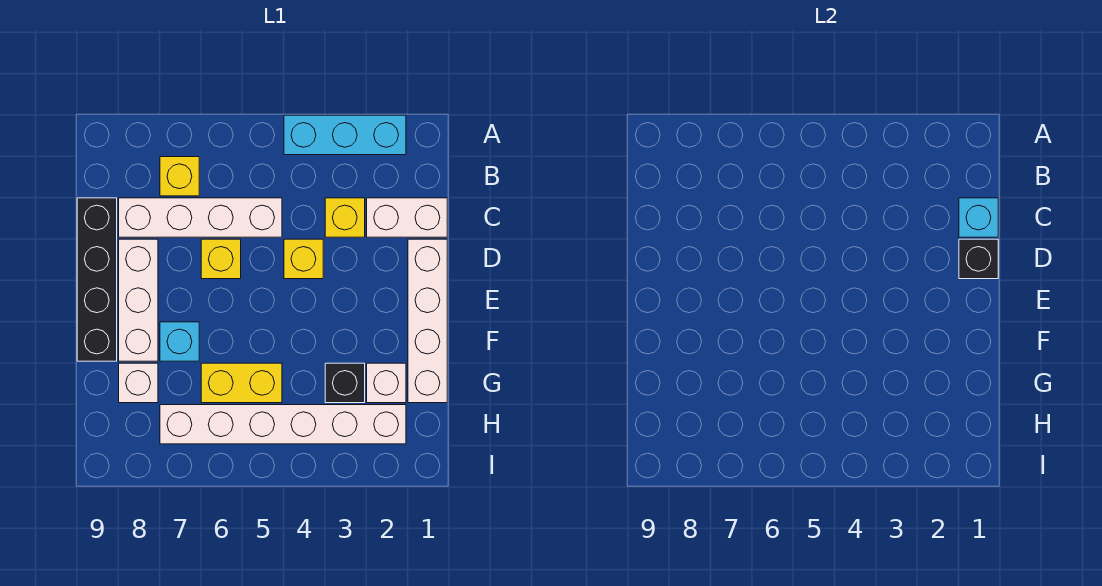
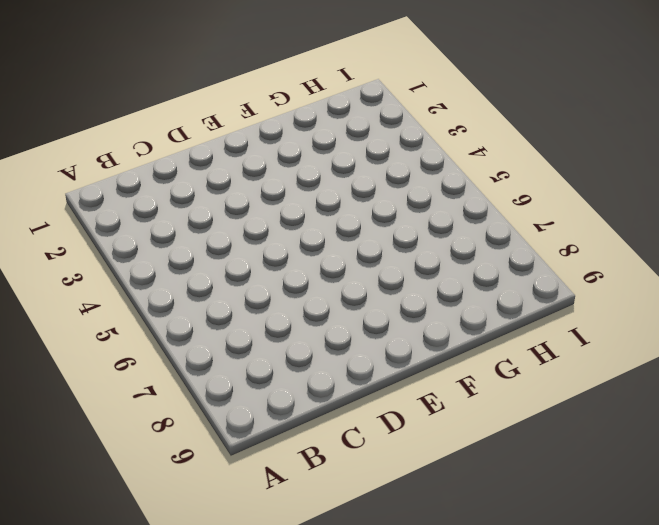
none -> cyan brick A2:A4 level 1
none -> yellow brick B7 level 1
none -> white brick C1:C2 level 1

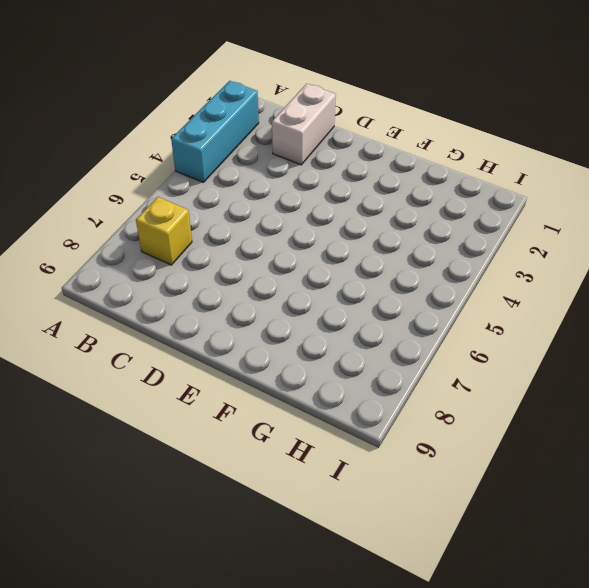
none -> yellow brick C3 level 1
none -> white brick C5:C8 level 1
none -> black brick C9:F9 level 1

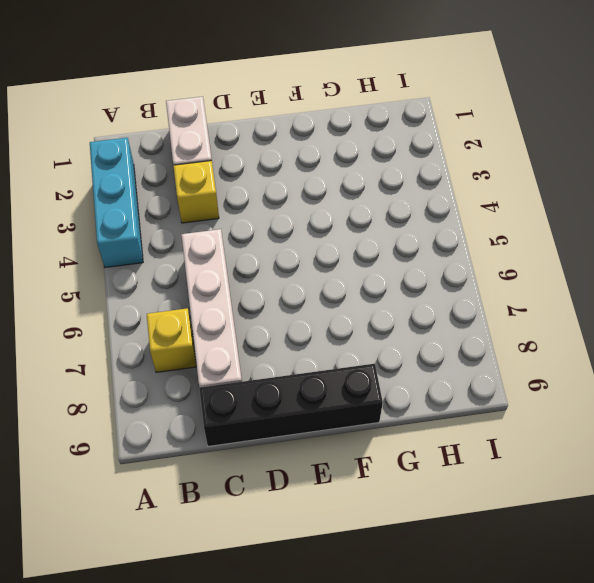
none -> white brick D1:G1 level 1
none -> yellow brick D4 level 1
none -> yellow brick D6 level 1

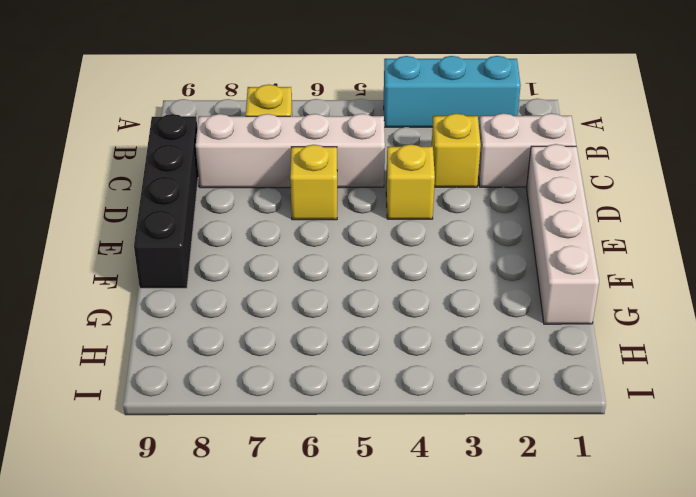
none -> white brick D8:F8 level 1
none -> cyan brick F7 level 1
none -> white brick G2 level 1

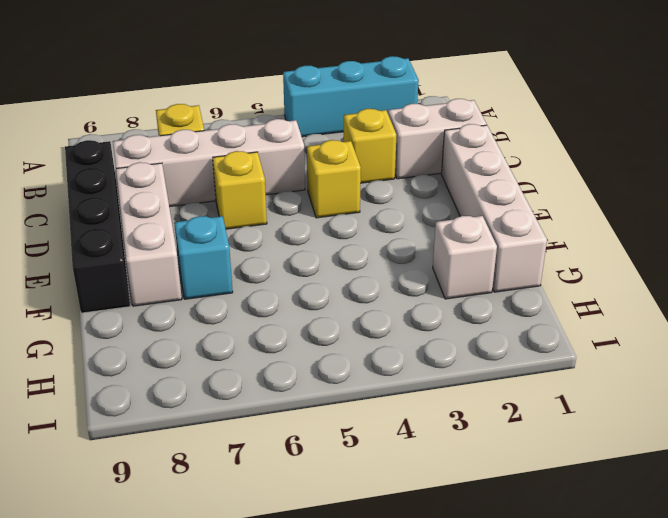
none -> black brick G3 level 1
none -> yellow brick G5:G6 level 1
none -> white brick G8 level 1

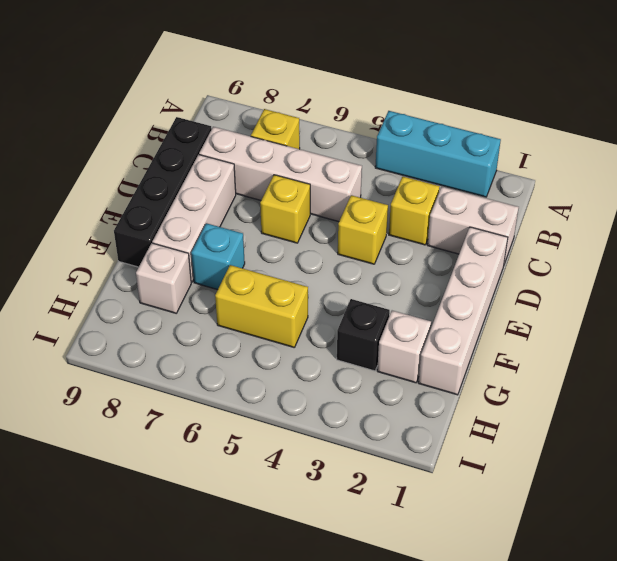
none -> white brick H2:H7 level 1
none -> cyan brick C1 level 2
none -> black brick D1 level 2

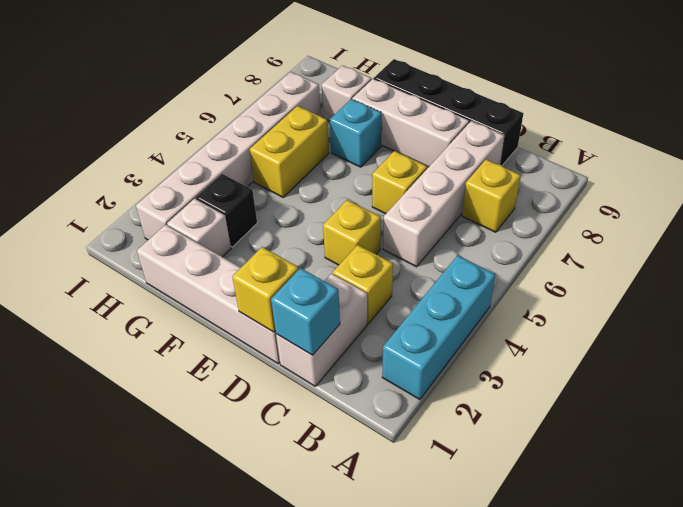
yellow brick D1 level 2 -> black brick D1 level 2

